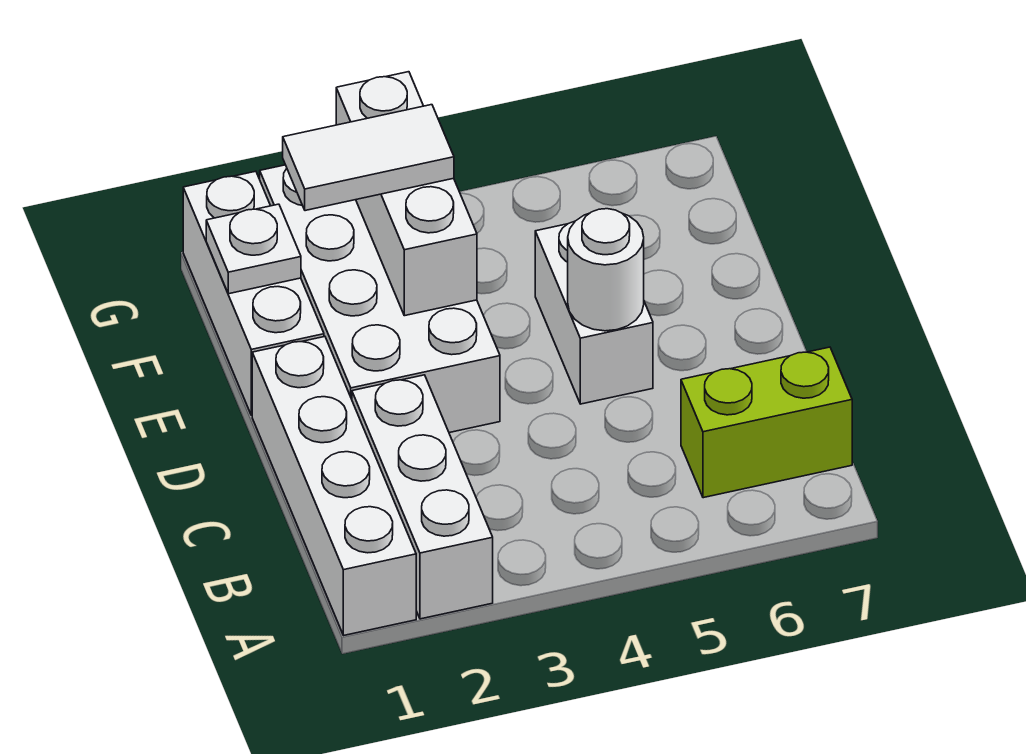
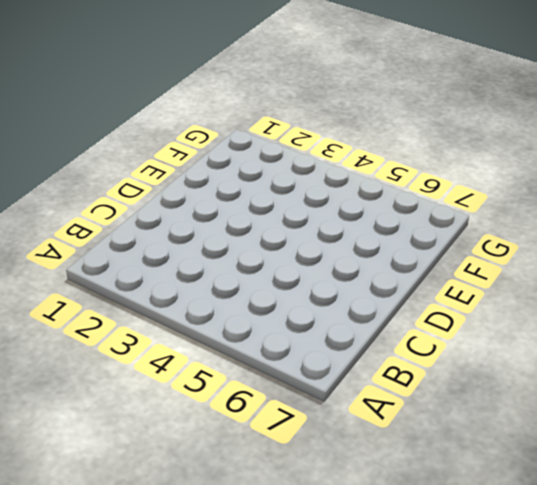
none -> white brick A1:D1 level 1
none -> white brick A2:C2 level 1

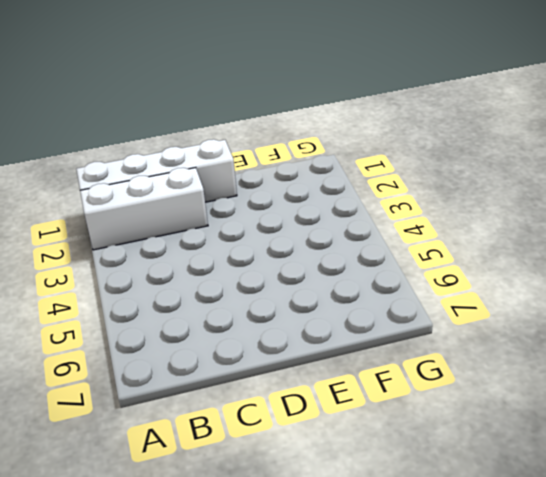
none -> lime brick B6:B7 level 1
none -> white brick D2:G3 level 1

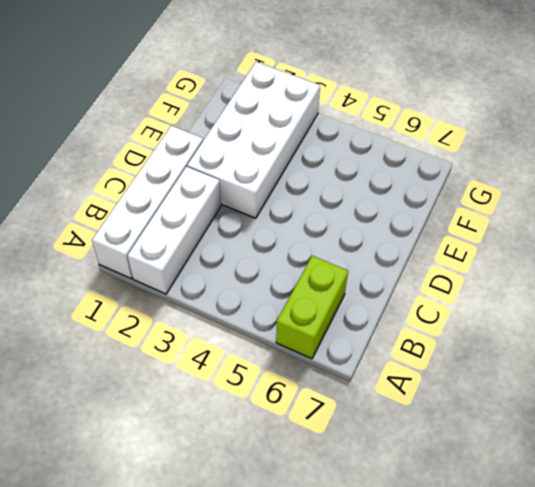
lime brick A6:B6 level 1 -> lime brick B6:B7 level 1
none -> white brick D5:E5 level 1
none -> white brick E1:G1 level 1

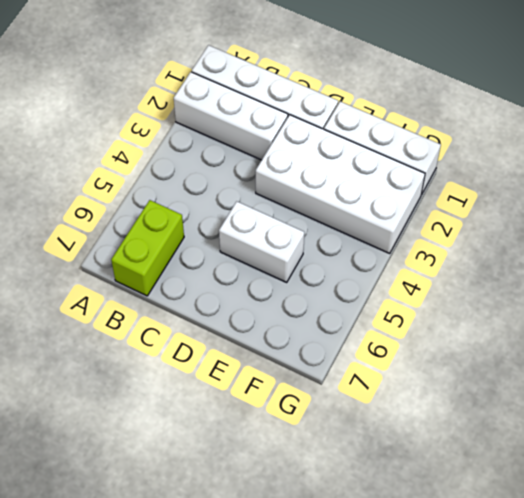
none -> white round brick D5 level 2
none -> white brick E3:G3 level 2

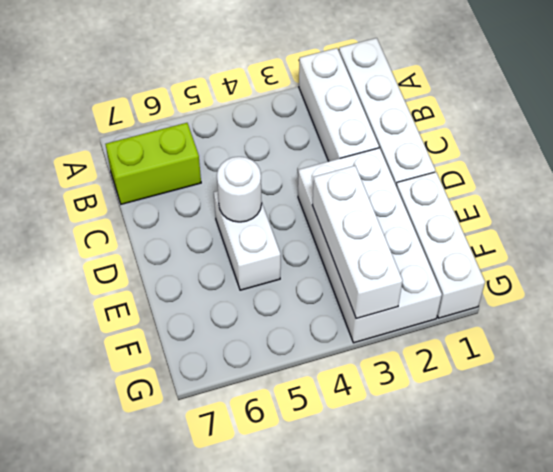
none -> white plate F1 level 2
none -> white tile F2:F3 level 3

